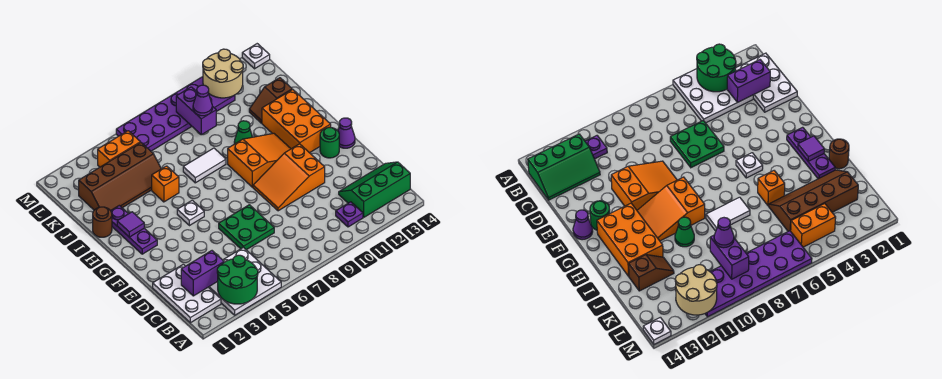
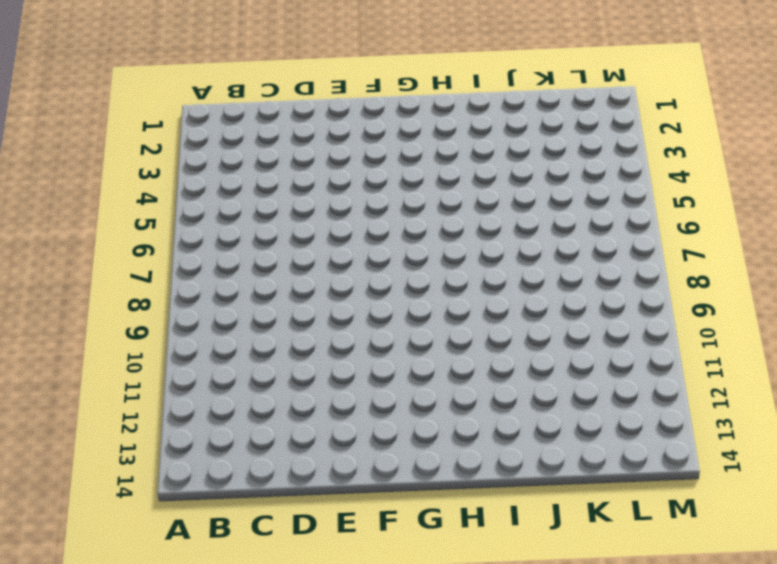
none -> white plate A3:C5 level 1
none -> white plate B1:D2 level 1
none -> purple plate B11 level 1

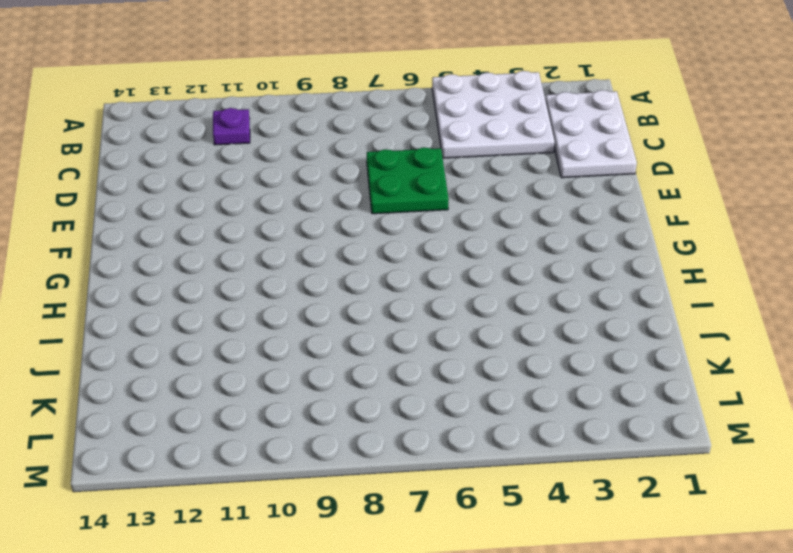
none -> green slope B12:C14 level 1 top B
none -> orange slope E9:F11 level 1 top 11
none -> green round brick F13 level 1

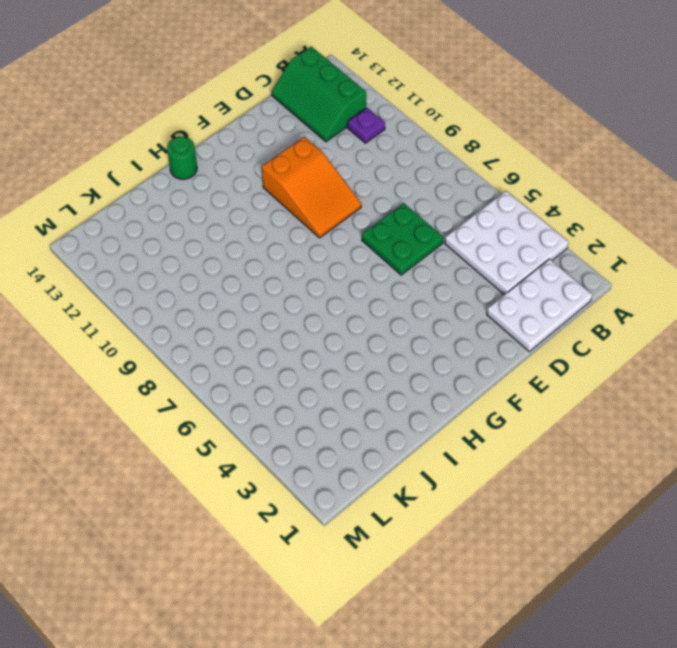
green round brick H14 level 1 -> green round brick F13 level 1
none -> purple cone F14 level 1
none -> purple plate G2:I2 level 1
none -> white plate G5 level 1

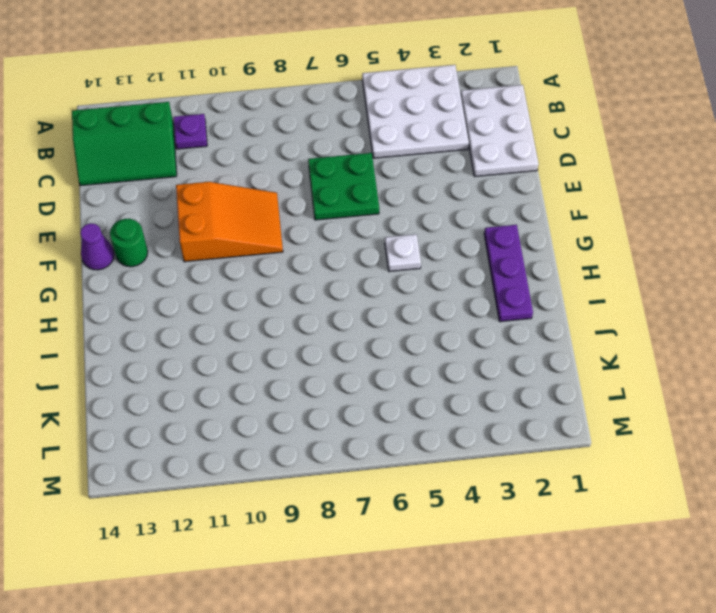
none -> orange slope G9:H11 level 1 top 9
none -> orange brick G12:I13 level 1
none -> brown round brick I1 level 1

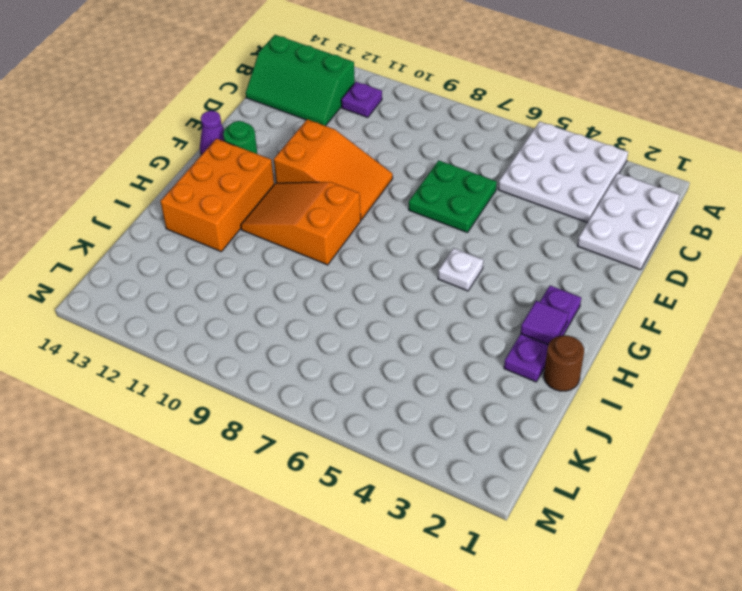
none -> orange brick I5 level 1
none -> white tile I7:I8 level 1
none -> green cone I10 level 1

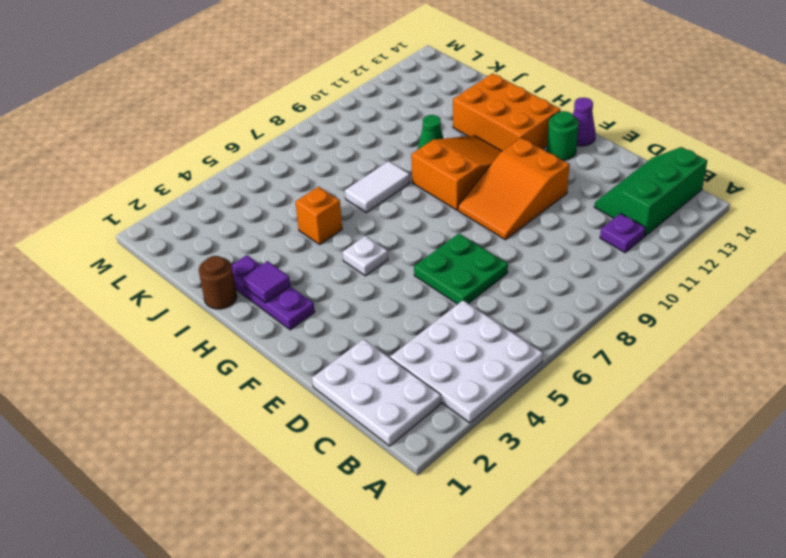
none -> brown slope J2:K5 level 1 top K
none -> brown slope J12:J13 level 1 top 13
none -> orange brick L4:L5 level 1

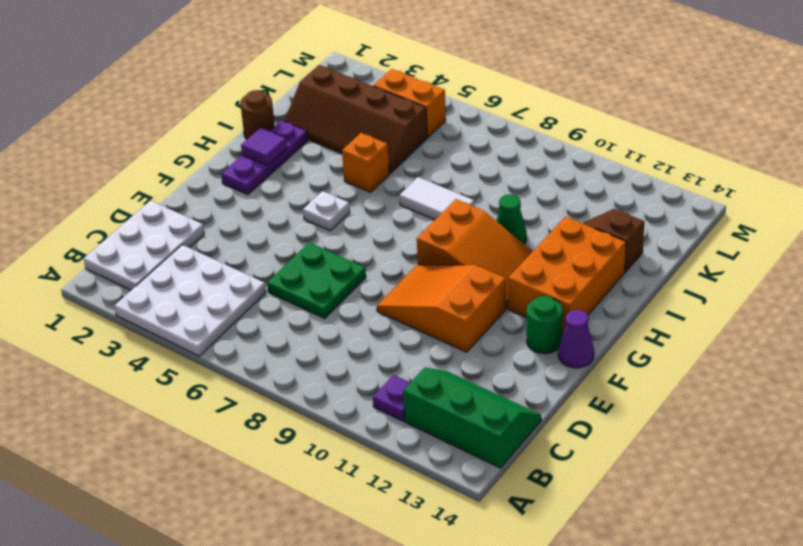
none -> purple plate L6:M11 level 1
none -> white plate M14 level 1
none -> green round brick A3:B4 level 2

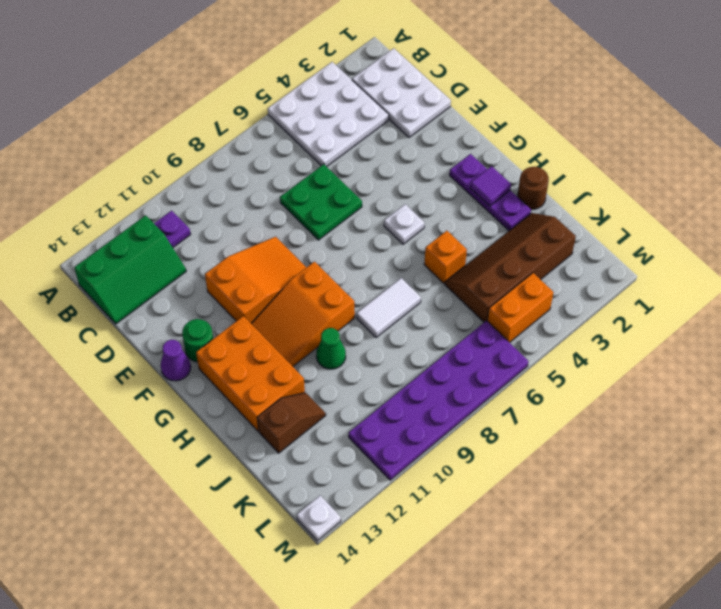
none -> green round brick A3:B4 level 2
none -> purple brick C2:C3 level 2
none -> purple brick K9:L9 level 2

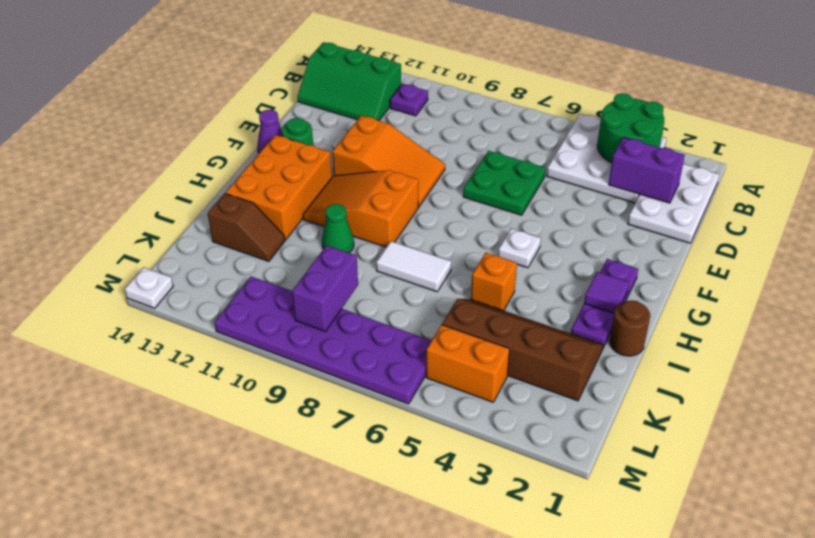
none -> tan round brick L11:M12 level 2
none -> purple cone K9 level 3

